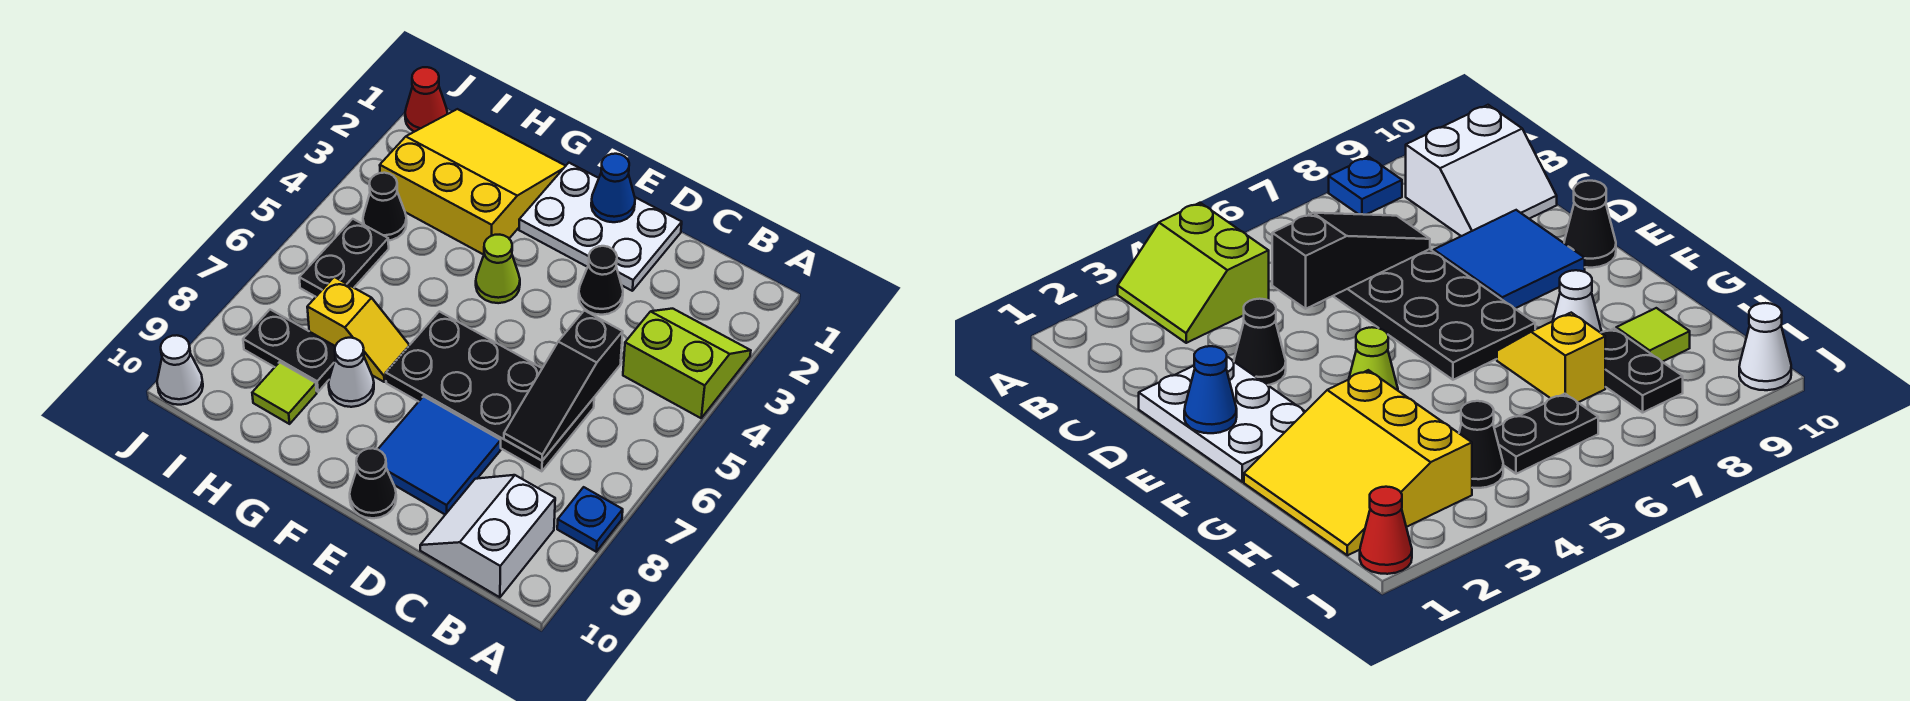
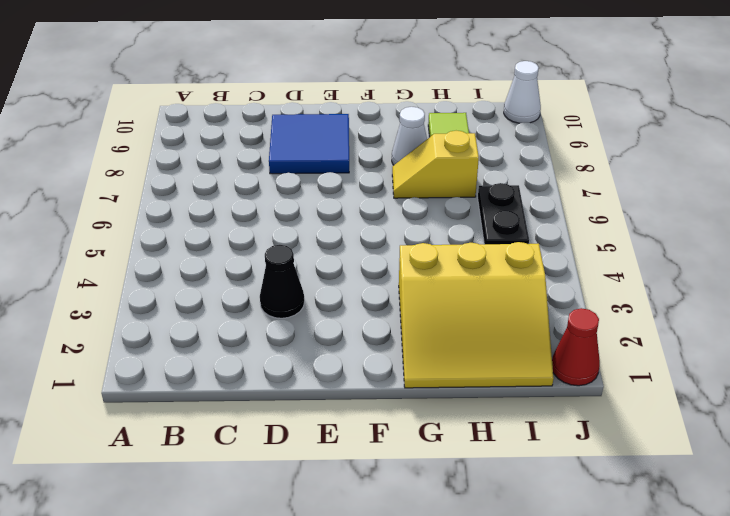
none -> lime slope A3:B4 level 1 top 4
none -> blue plate A8 level 1
none -> white slope B9:C10 level 1 top B

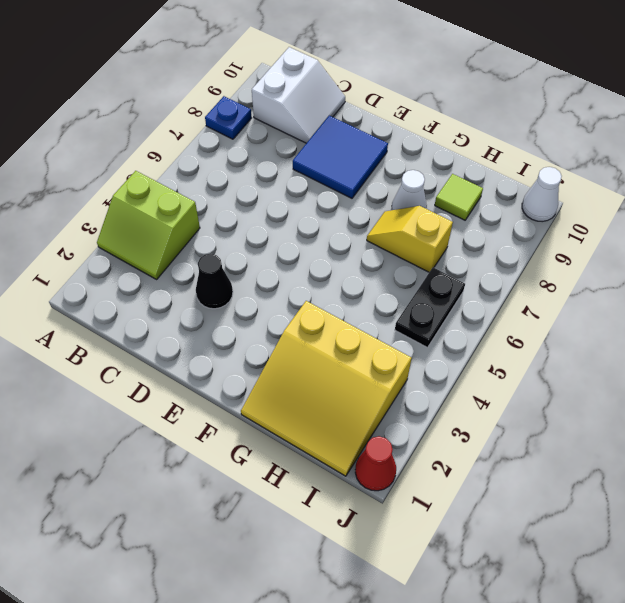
none -> black plate C6:F7 level 1
none -> white plate D1:F2 level 1
none -> black cone E10 level 1

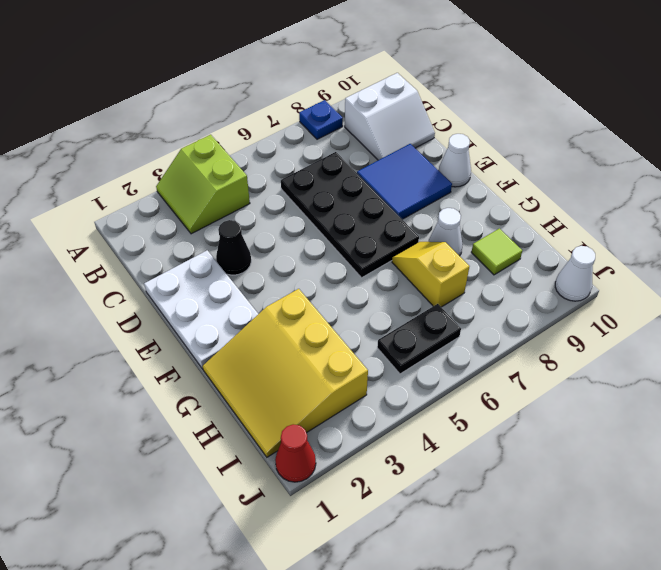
white cone E10 level 1 -> black cone E10 level 1
none -> lime cone F4 level 1
none -> black plate H8:I8 level 1
none -> black cone I4 level 1

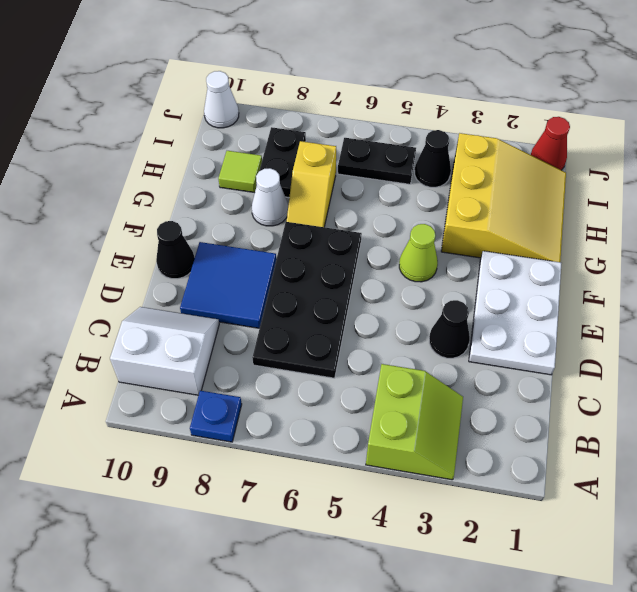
none -> black slope C5:C7 level 2 top 5
none -> blue cone E1 level 2

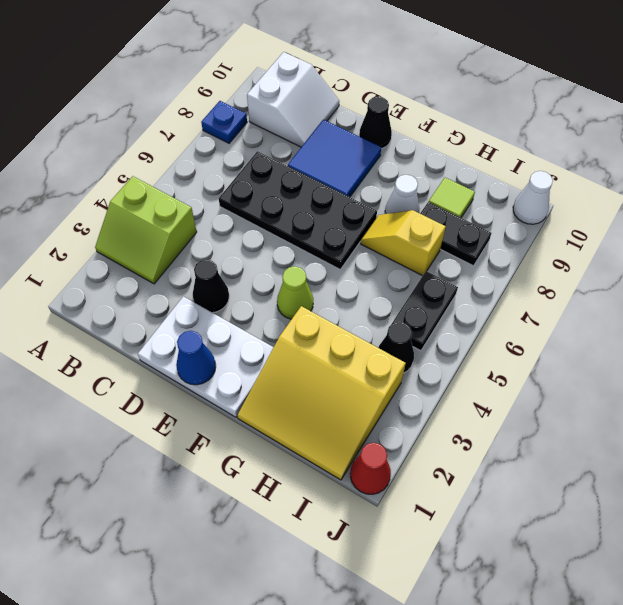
none -> black slope C5:C7 level 2 top 5

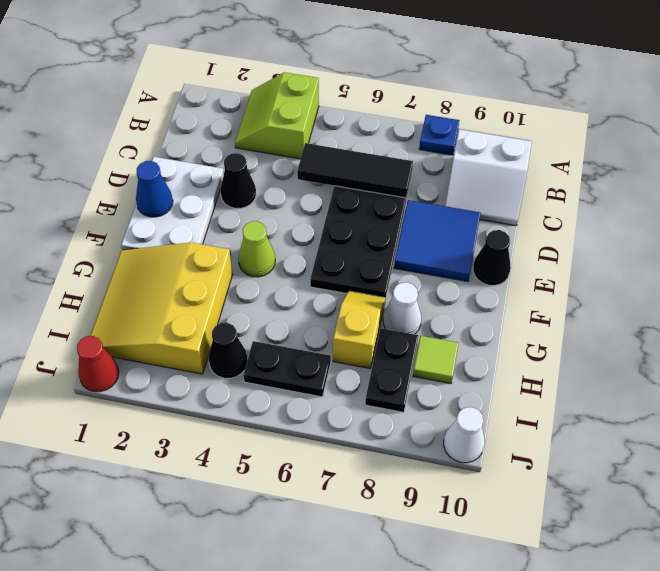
black tile C5:C7 level 2 -> black slope C5:C7 level 2 top 5

